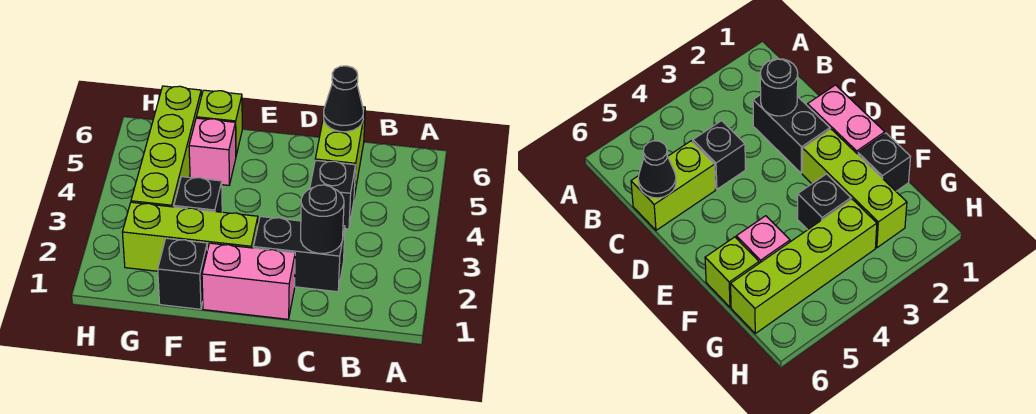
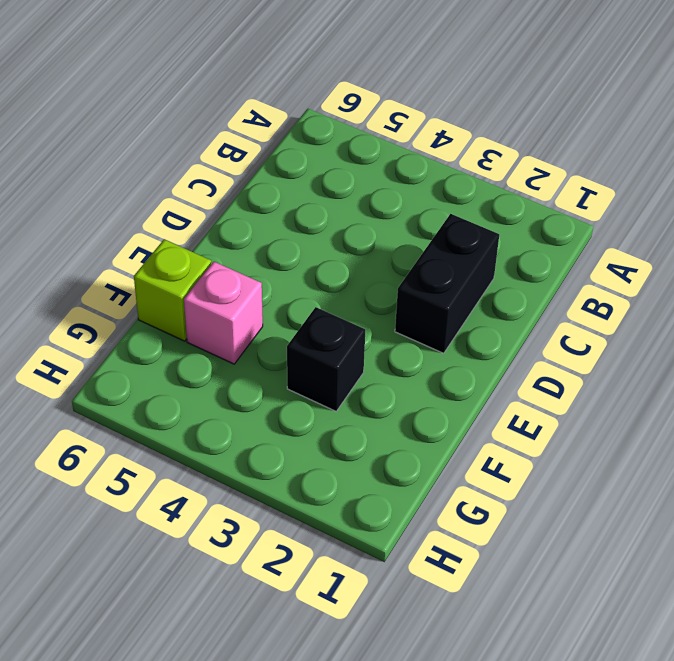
none -> black brick C4 level 1
none -> lime brick C5:C6 level 1
none -> pink brick D1:E1 level 1

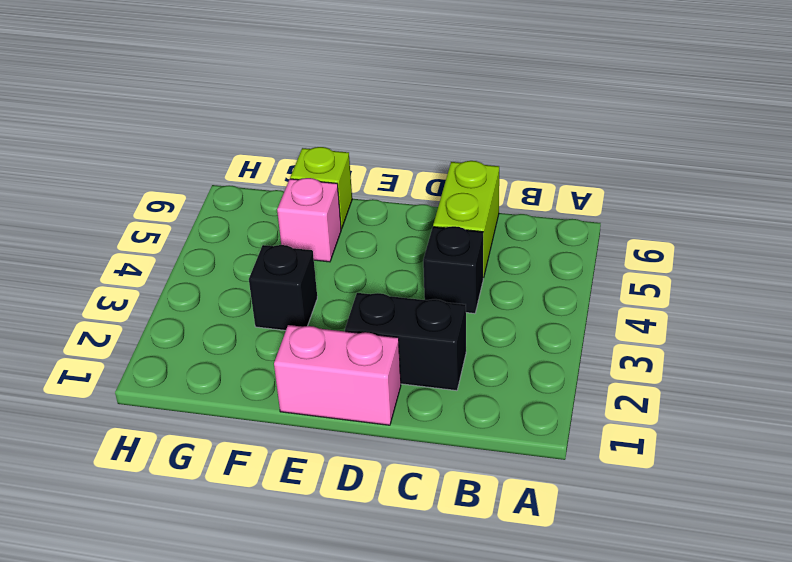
none -> lime brick E2:G2 level 1
none -> black brick F1 level 1
none -> lime brick G3:G6 level 1

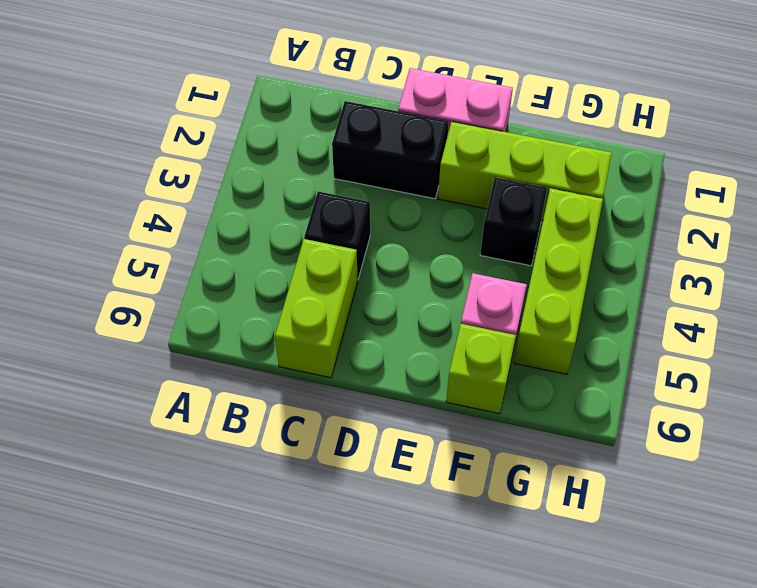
lime brick G3:G5 level 1 -> lime brick G3:G6 level 1
none -> black brick F1 level 1
none -> black round brick C2 level 2
none -> black cone C6 level 2

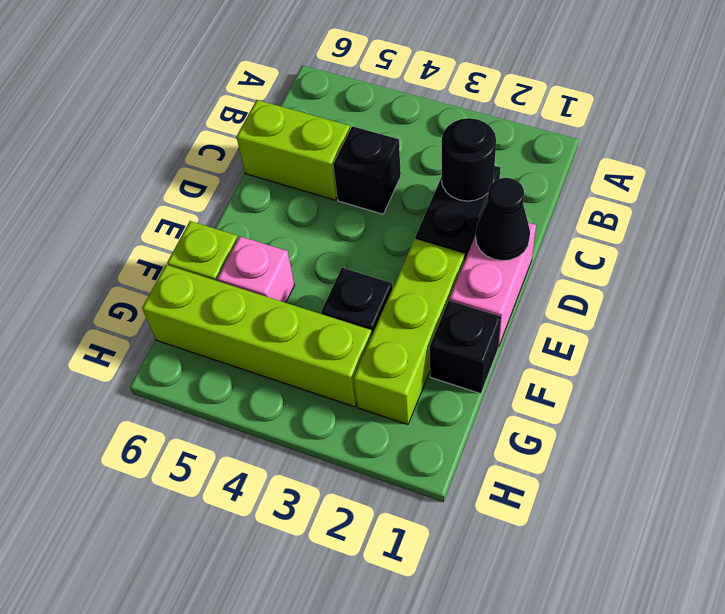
black cone D1 level 2 -> black cone C6 level 2

